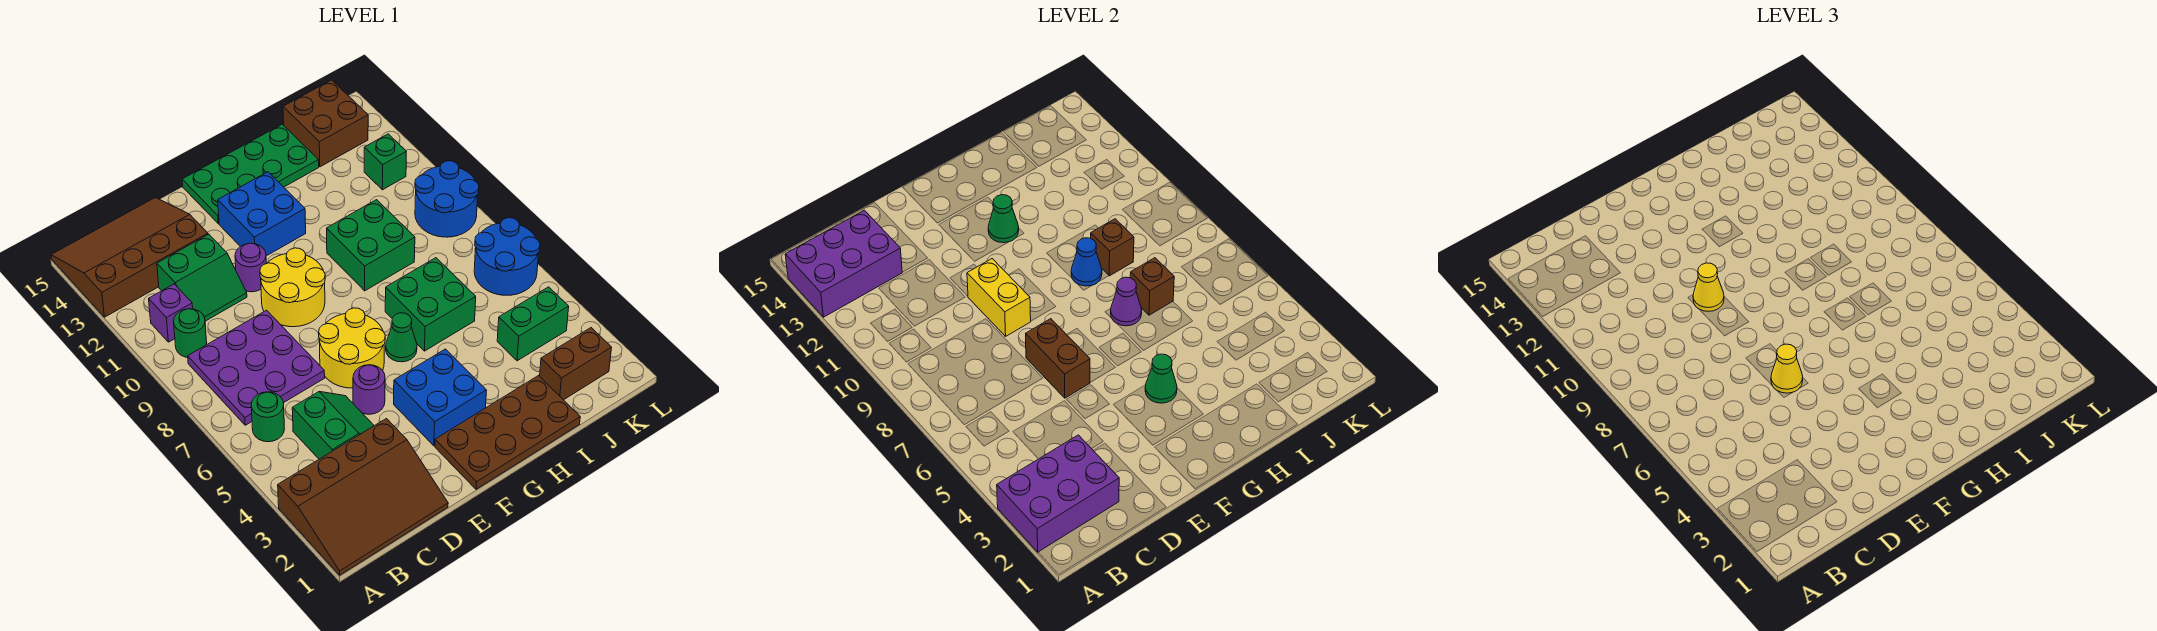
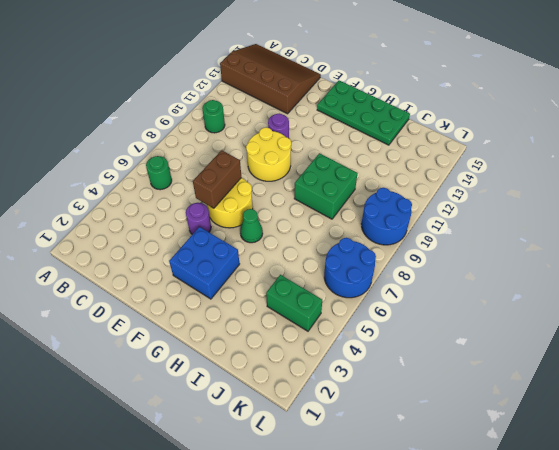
none -> brown slope A1:D3 level 1 top 3
none -> purple plate B7:D9 level 1
none -> purple brick B11 level 1
none -> green slope C4:D5 level 1 top C

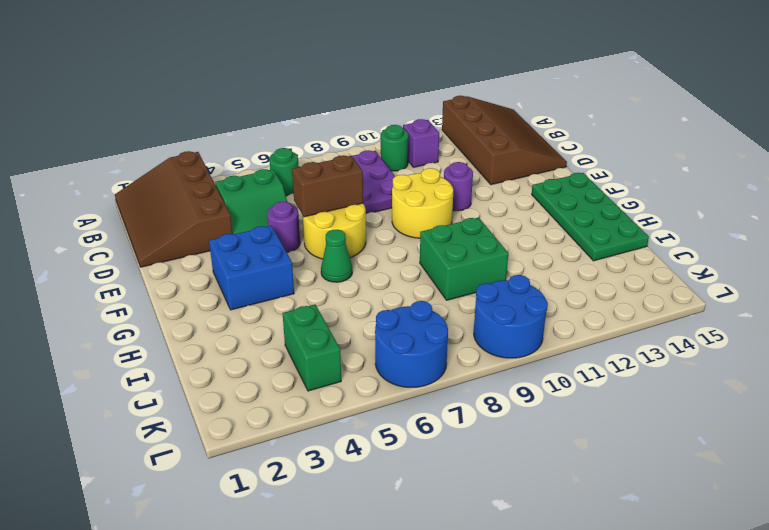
none -> green slope C11:D12 level 1 top 12
none -> brown plate F1:I2 level 1
none -> blue brick F12:G13 level 1
none -> green brick H6:I7 level 1

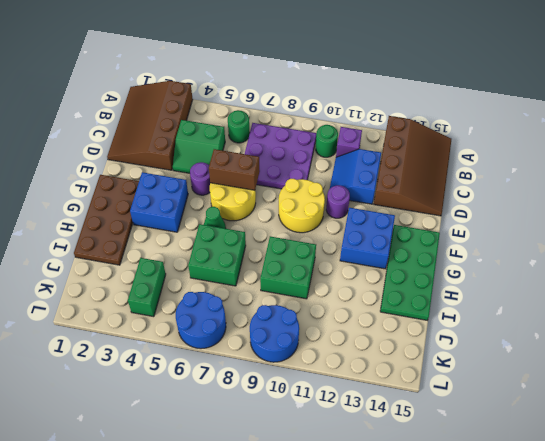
blue slope C11:D12 level 1 top 12 -> green slope C11:D12 level 1 top 12
none -> brown brick J2:K2 level 1
none -> brown brick J14:K15 level 1
none -> green brick K12 level 1
none -> purple brick A2:C3 level 2

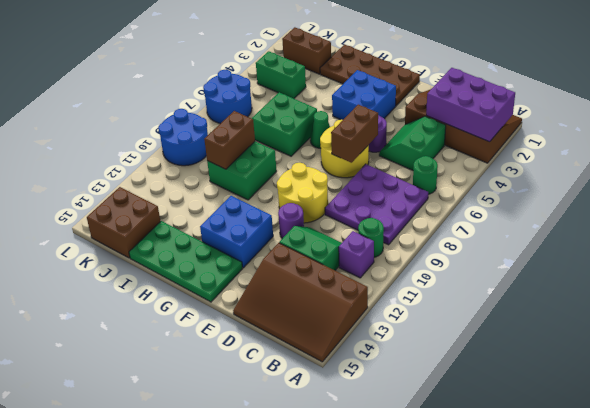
brown brick I9:I10 level 2 -> brown brick I9 level 2
none -> green brick K12 level 1
none -> purple brick A13:C14 level 2
none -> yellow brick E9:E10 level 2
none -> green cone G4 level 2

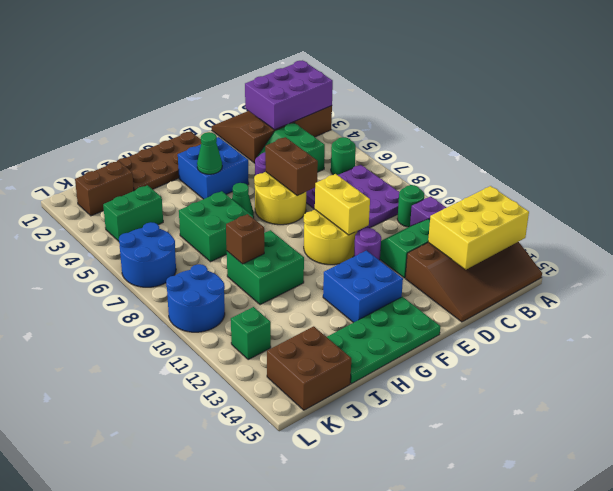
yellow brick A13:C14 level 2 -> purple brick A13:C14 level 2
none -> green cone G12 level 2
none -> purple cone H7 level 2
none -> blue cone H9 level 2
none -> brown brick I7 level 2

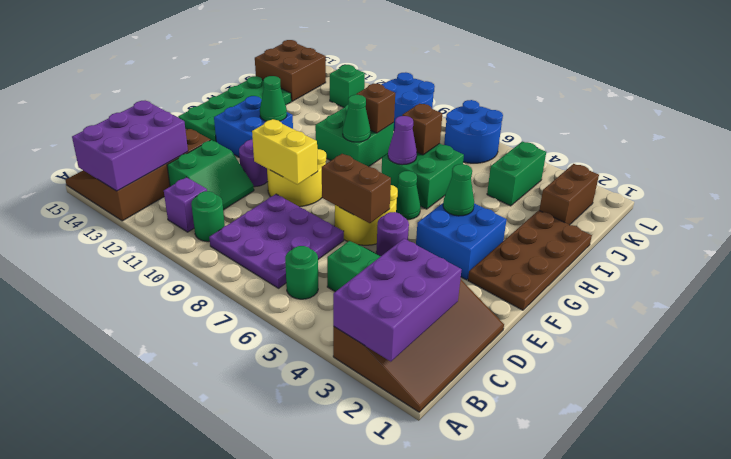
green cone H9 level 2 -> blue cone H9 level 2
none -> yellow cone E6 level 3
none -> yellow cone E10 level 3

